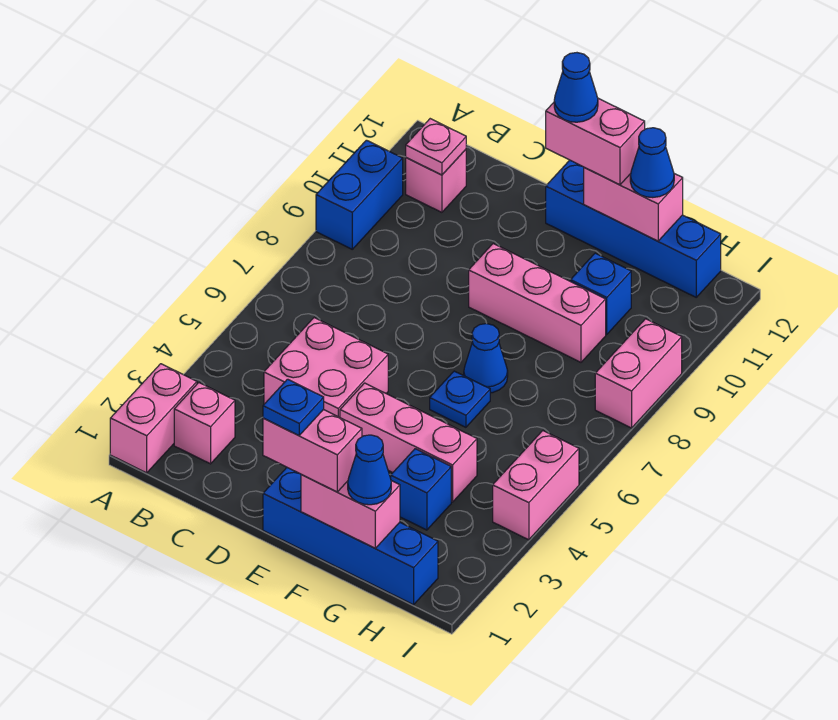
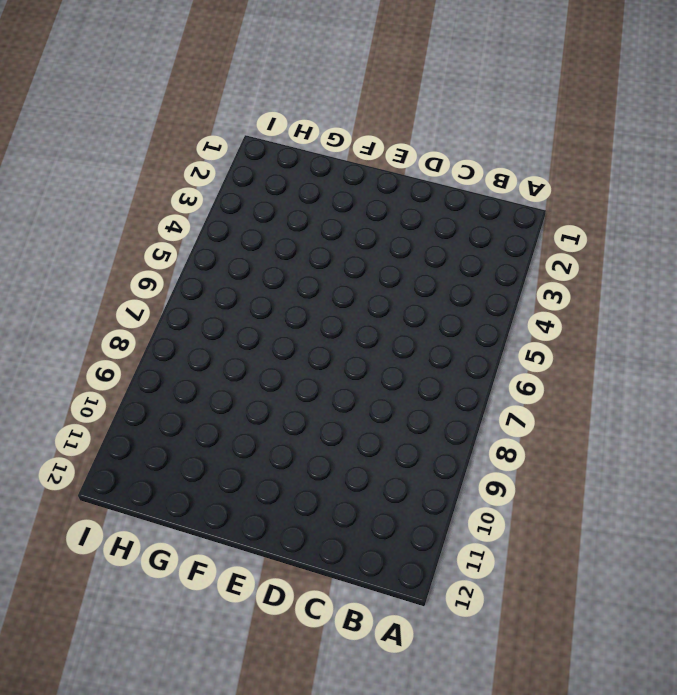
none -> pink brick A1:A2 level 1
none -> blue brick A9:A10 level 1
none -> pink brick B2 level 1

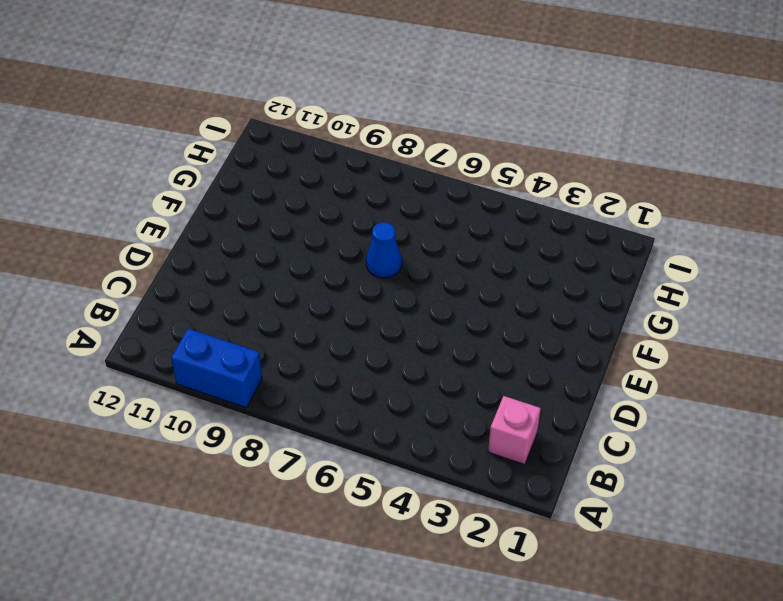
none -> pink brick A1:A2 level 1
none -> pink brick B11 level 1
none -> pink brick C4:D5 level 1

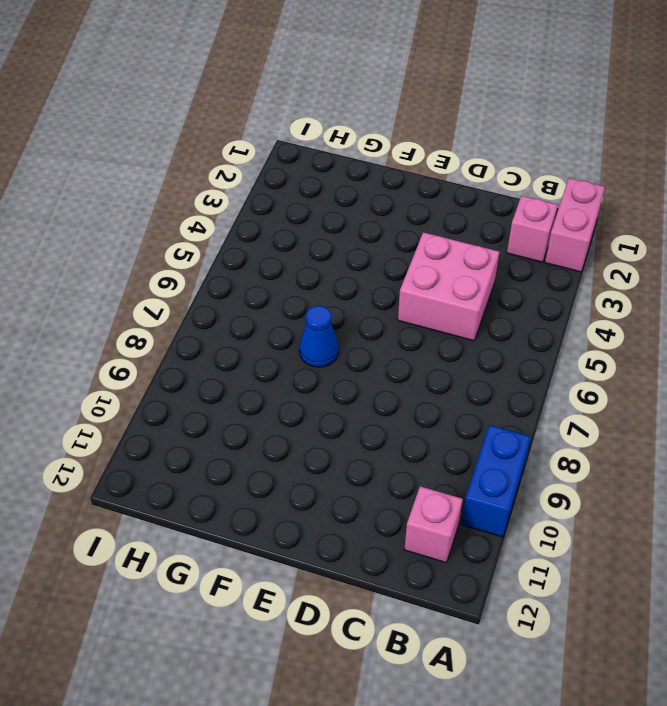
none -> blue brick E1:H1 level 1
none -> pink brick E4:G4 level 1
none -> pink brick E9:G9 level 1

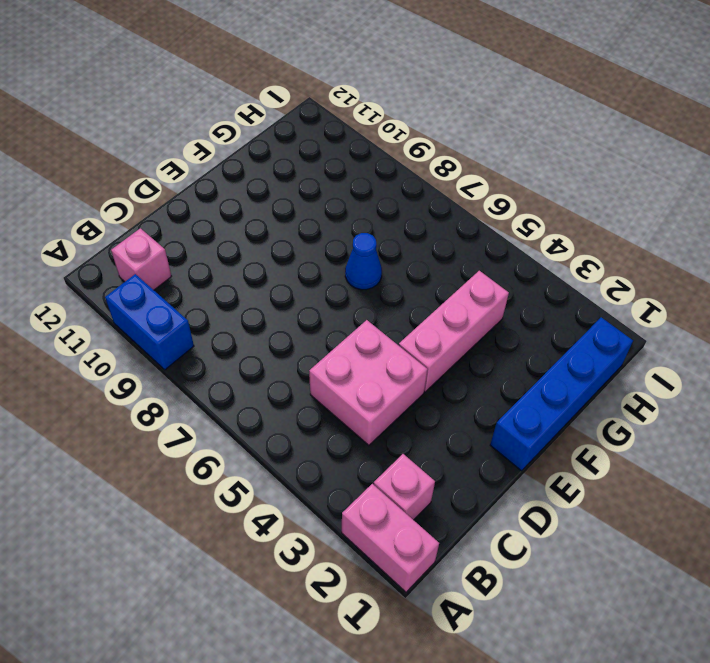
none -> pink brick E9:G9 level 1
none -> blue brick E12:H12 level 1
none -> blue plate F6 level 1

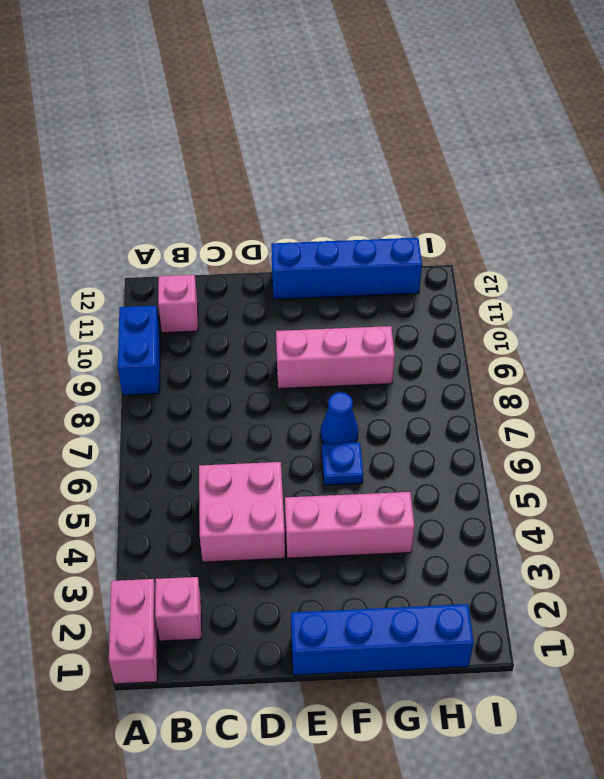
none -> blue brick G3 level 1
none -> blue brick G10 level 1
none -> pink brick I4:I5 level 1

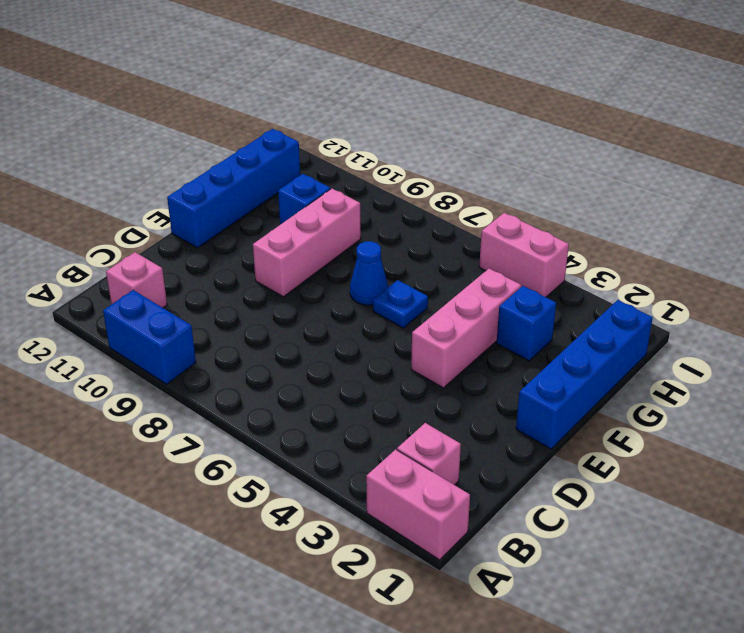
none -> pink brick C4:D5 level 1
none -> pink brick I8:I9 level 1
none -> pink plate B11 level 2

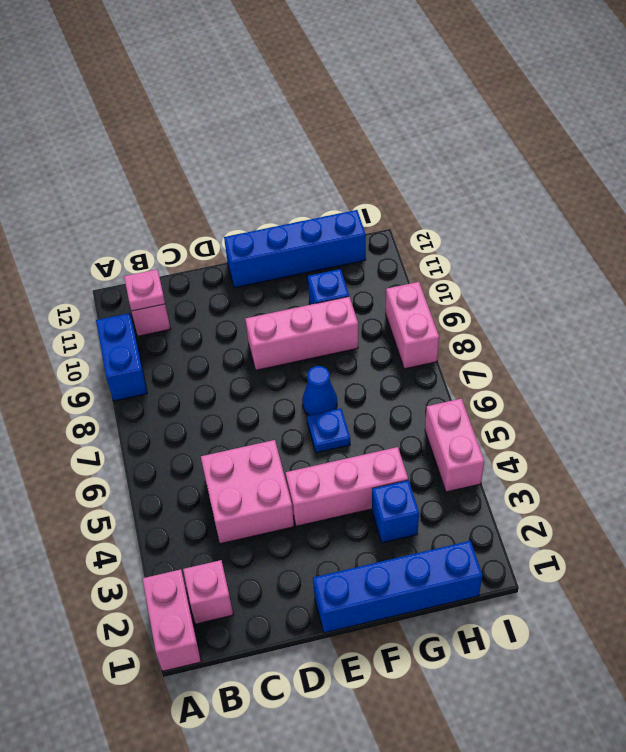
none -> pink brick F1:G1 level 2
none -> pink brick F12:G12 level 2
none -> pink brick E1:F1 level 3

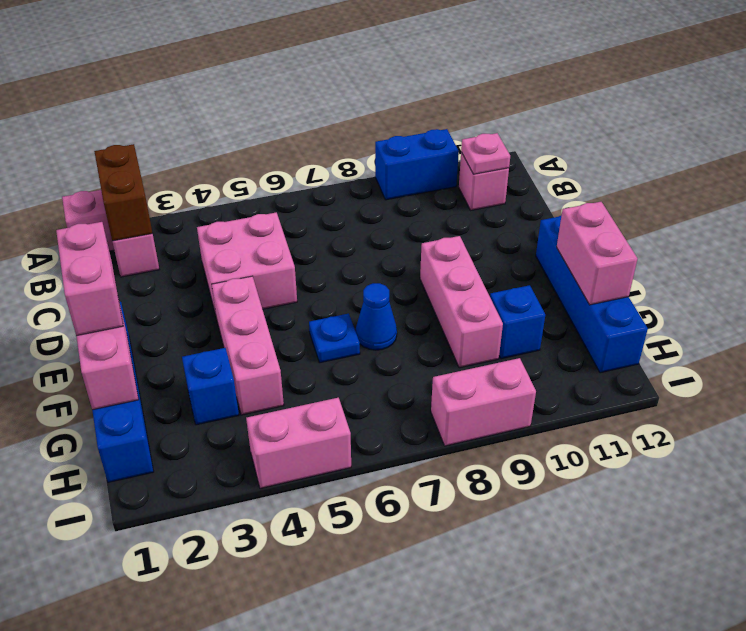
brown brick A2:B2 level 2 -> none
none -> pink brick E12:F12 level 3
none -> blue cone G1 level 3
none -> blue cone G12 level 3

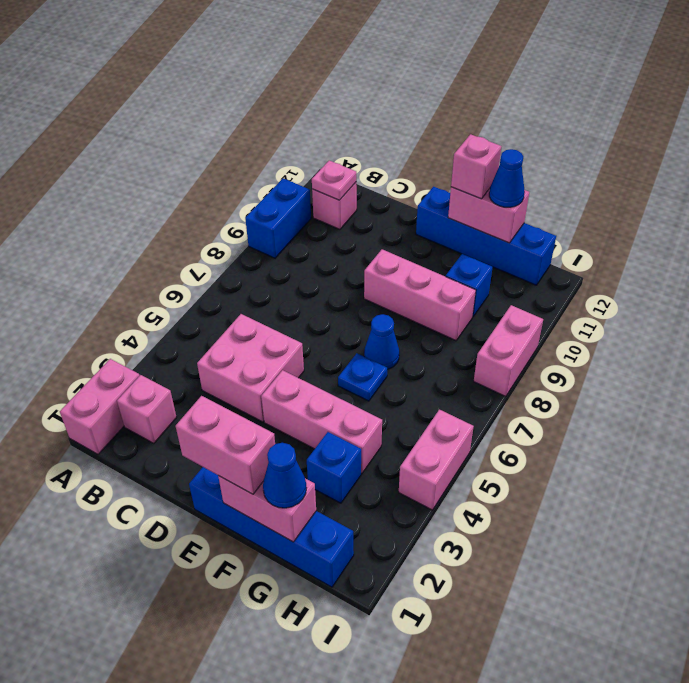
pink brick F12 level 3 -> pink brick E12:F12 level 3
none -> blue plate E1 level 4
none -> blue cone E12 level 4

